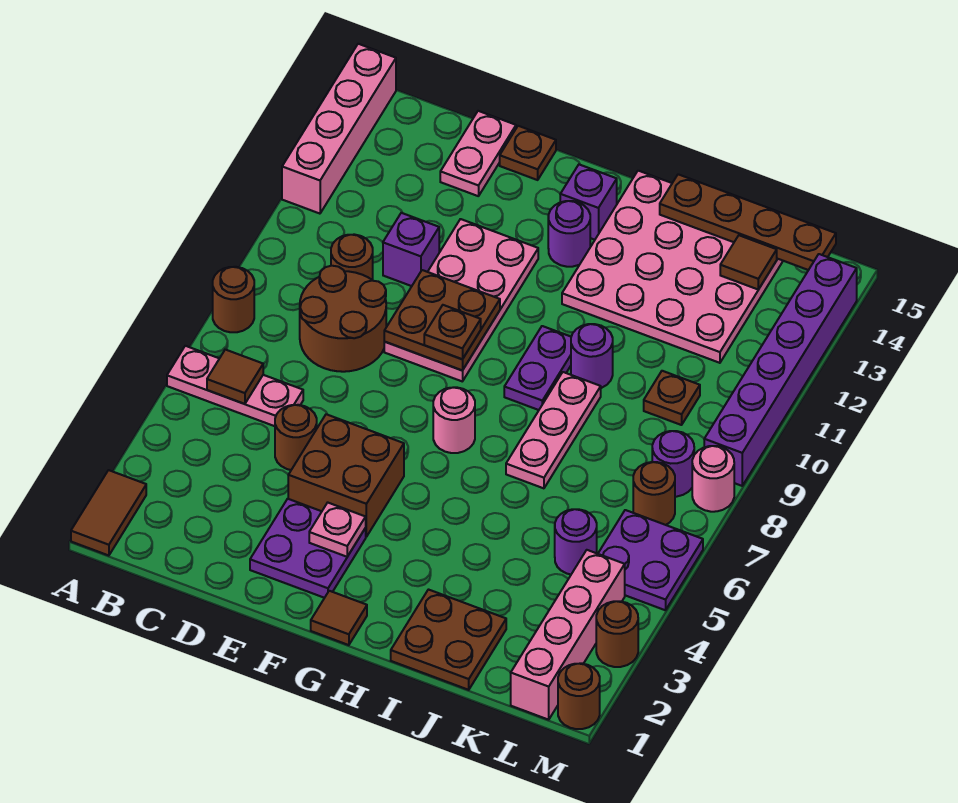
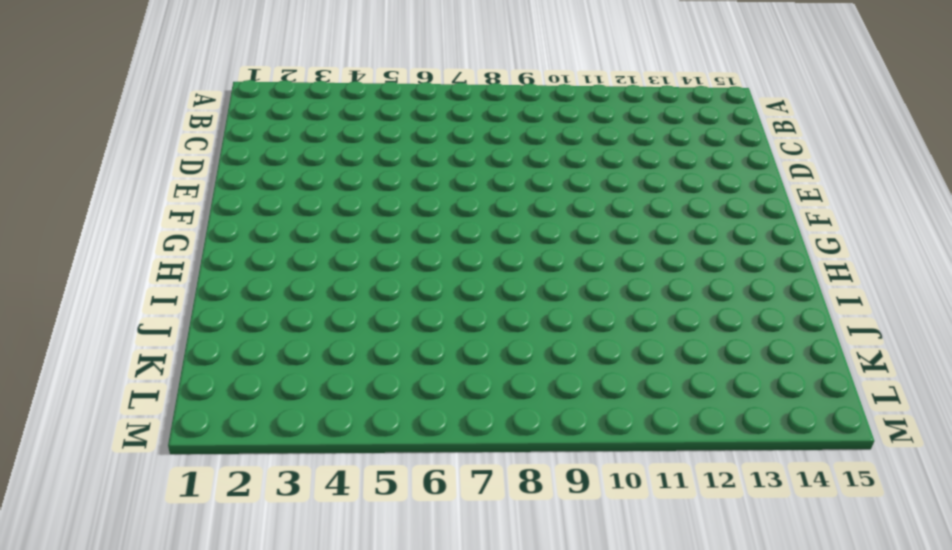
none -> brown tile A1:A2 level 1
none -> pink plate A6:C6 level 1
none -> brown round brick A8 level 1
none -> pink brick A12:A15 level 1

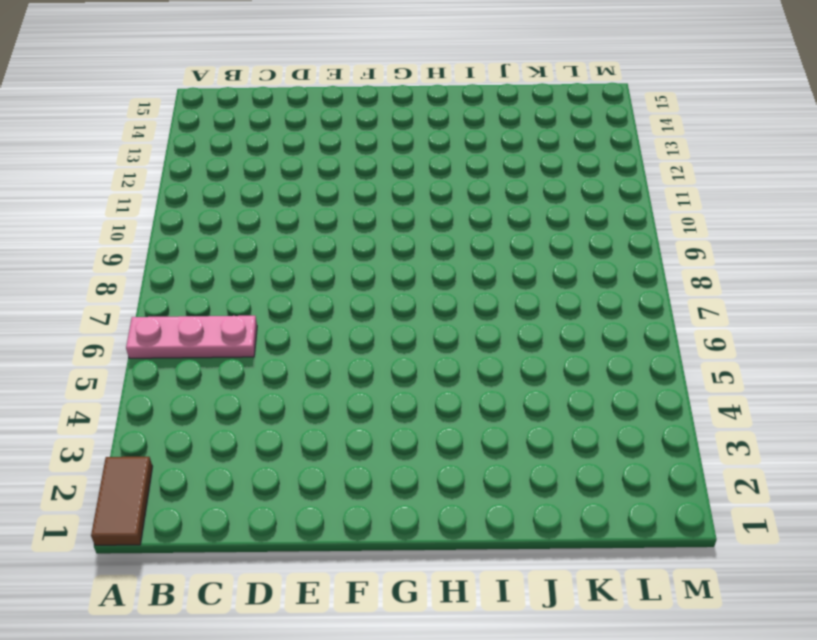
none -> brown round brick A8 level 1
none -> pink brick A12:A15 level 1
none -> brown round brick C8:D9 level 1
none -> brown round brick C10 level 1

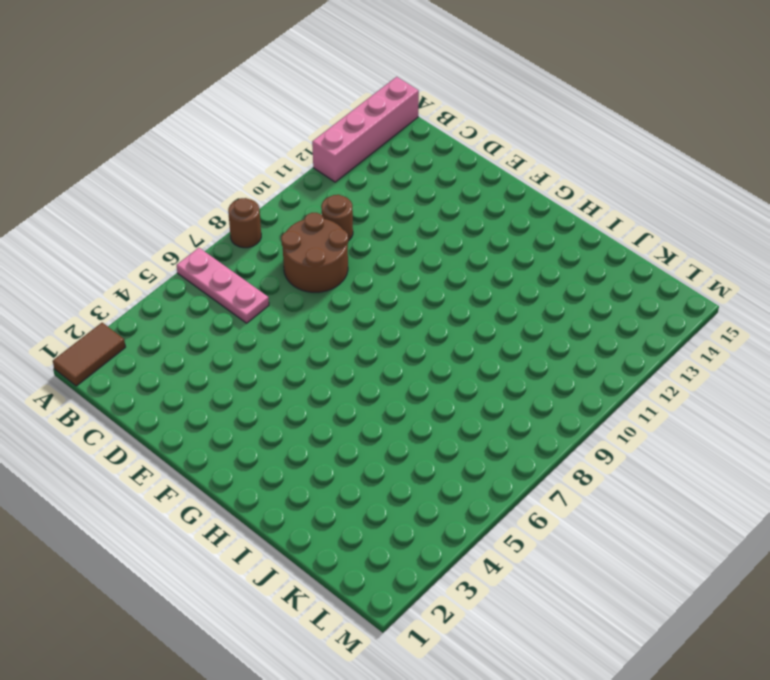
none -> brown round brick D5 level 1
none -> purple brick D11 level 1
none -> pink plate D14:D15 level 1
none -> purple plate E2:F3 level 1

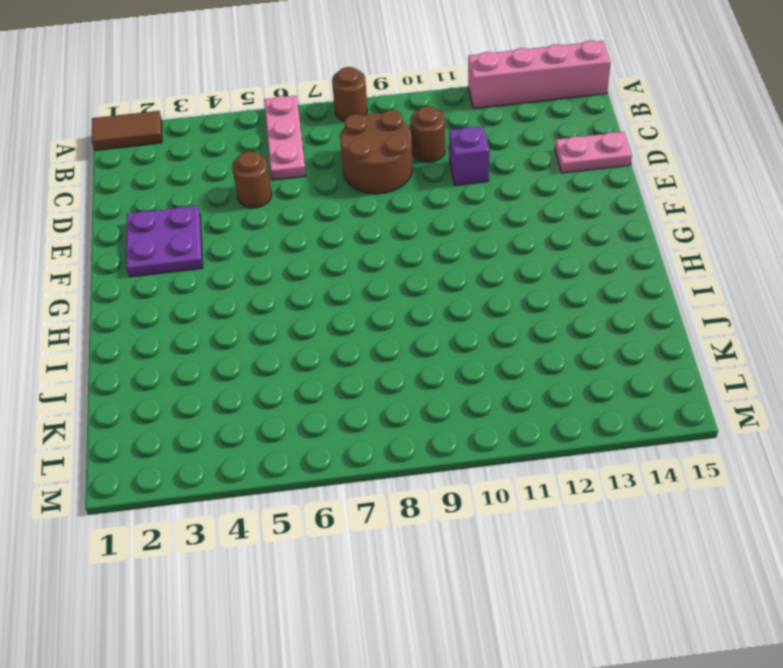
none -> brown brick E4:F5 level 1
none -> pink plate E9:F12 level 1
none -> brown plate E15 level 1
none -> brown tile G1 level 1

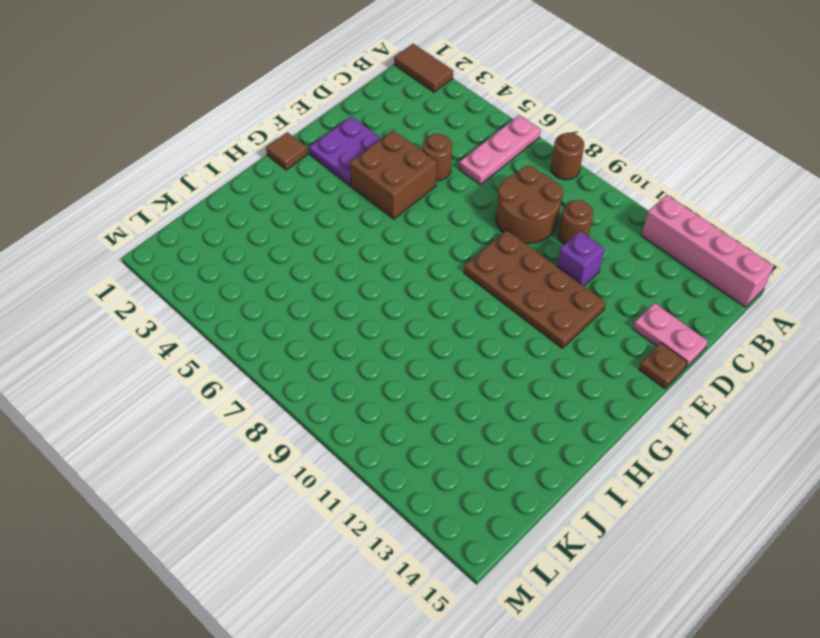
brown plate E9:F12 level 1 -> pink plate E9:F12 level 1
none -> pink round brick G7 level 1
none -> purple round brick G13 level 1
none -> purple brick G14 level 1
none -> purple plate H9:H10 level 1

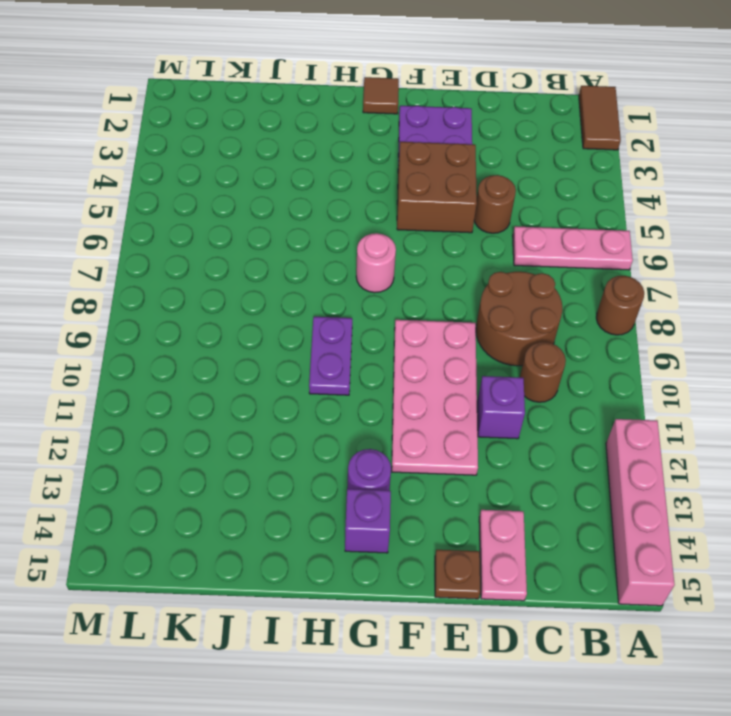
none -> pink plate H12:K15 level 1
none -> brown plate I1:J2 level 1
none -> pink plate I7:I9 level 1
none -> purple round brick I10 level 1

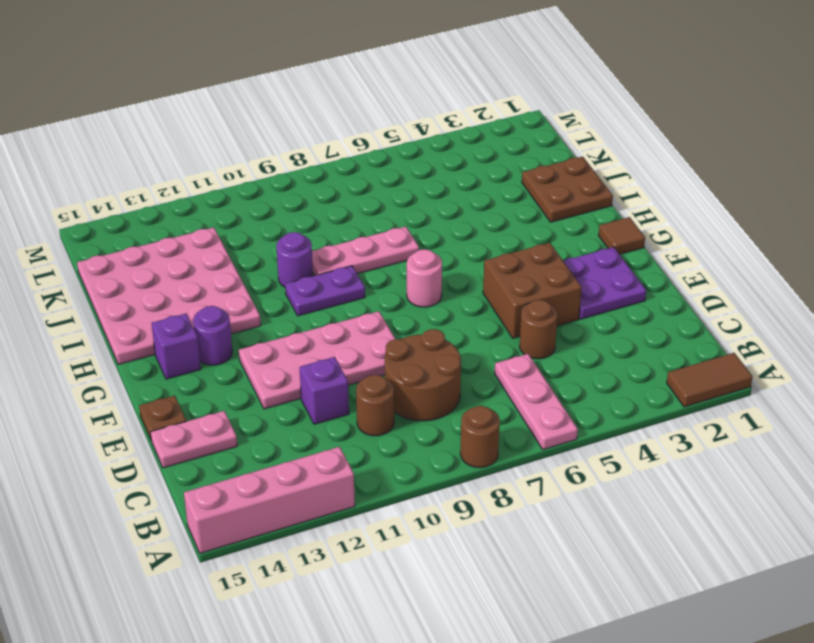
none -> purple round brick K5 level 1
none -> brown plate K10 level 1
none -> pink brick L1:L4 level 1
none -> purple plate L5:M6 level 1

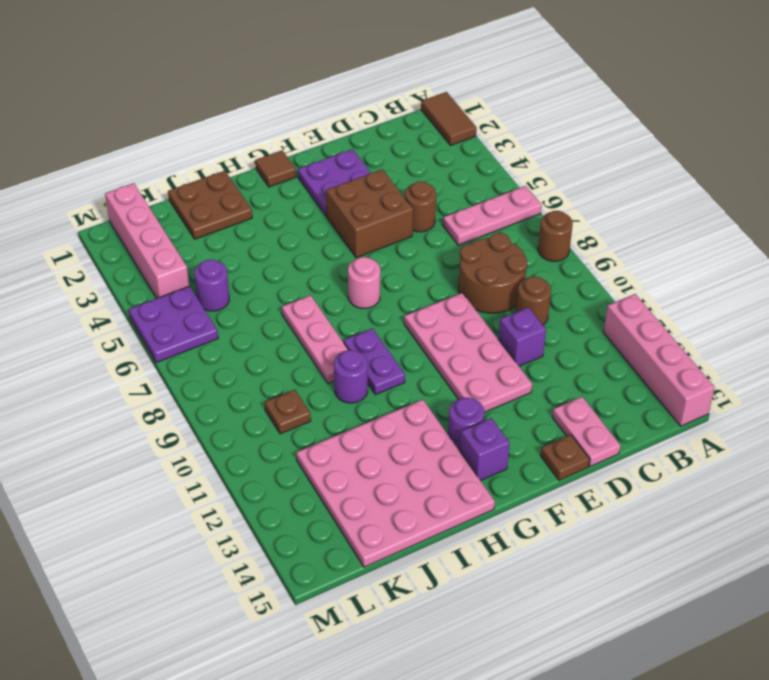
none -> brown round brick L7 level 1
none -> purple round brick L8 level 1
none -> brown round brick M1 level 1
none -> brown round brick M3 level 1

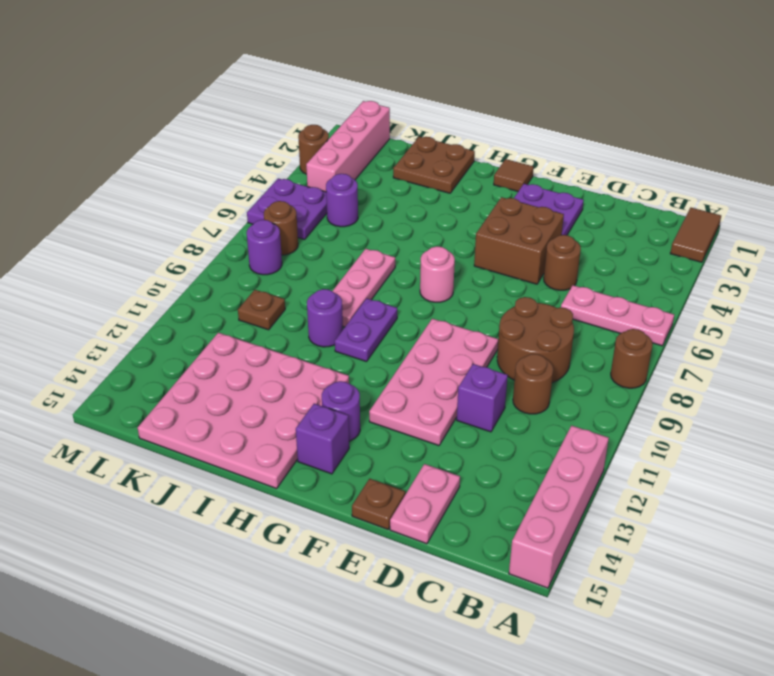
none -> brown round brick M1 level 1
none -> pink round brick M8 level 1
none -> purple brick M9:M14 level 1
none -> brown tile B6 level 2

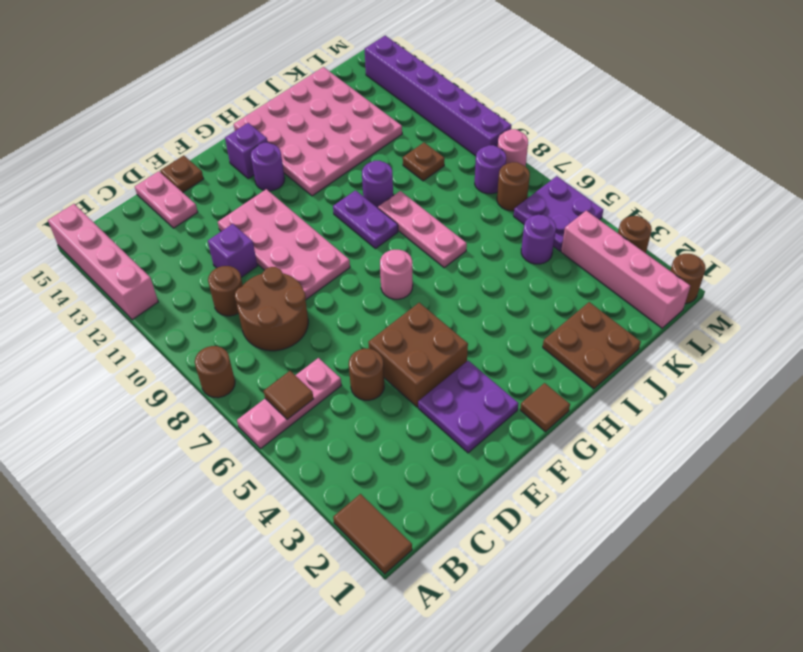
none -> brown plate E9:F10 level 2
none -> pink plate F3 level 2
none -> brown plate I15:L15 level 2
none -> brown tile K14 level 2

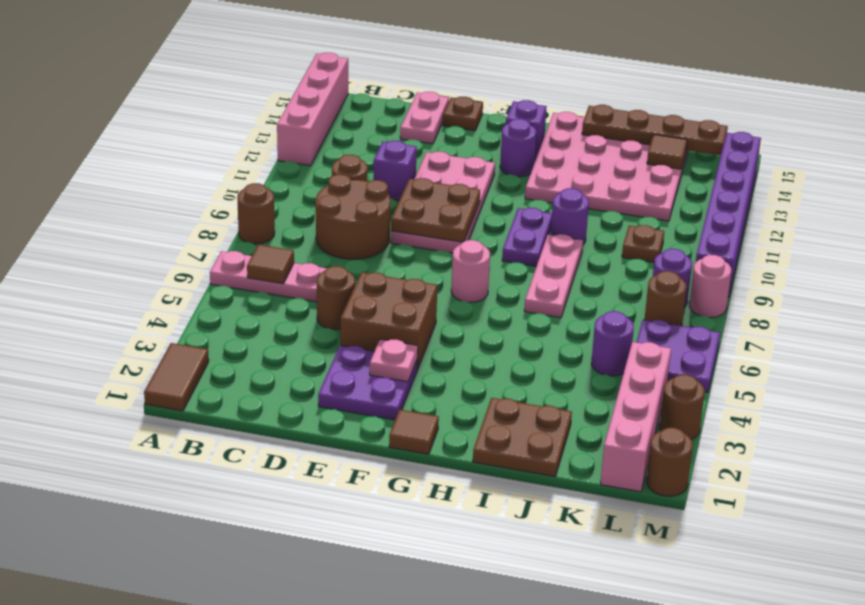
none -> brown plate F9 level 3

